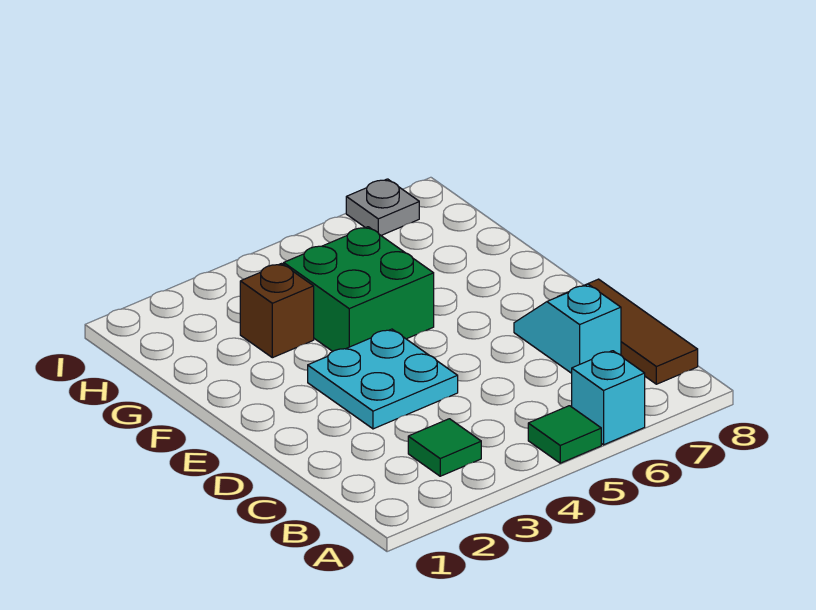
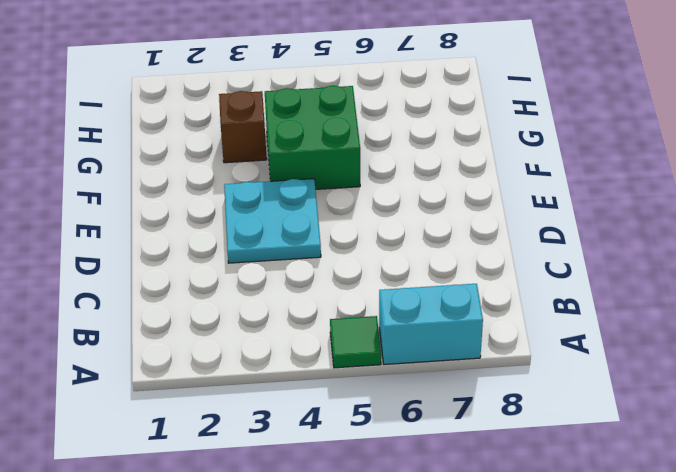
cyan brick A6:A7 level 1 -> cyan brick A6 level 1
none -> green tile B3 level 1
none -> brown tile B8:D8 level 1

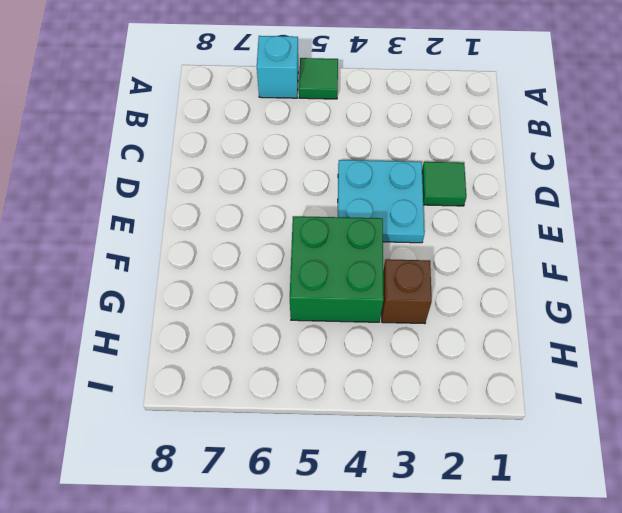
green tile D2 level 1 -> green tile B3 level 1
none -> brown tile B8:D8 level 1
none -> cyan slope C7:D7 level 1 top C

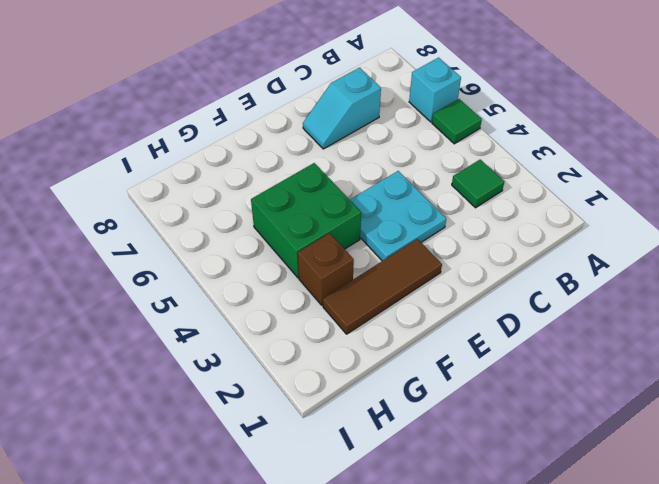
brown tile E2:G2 level 1 -> brown tile B8:D8 level 1
none -> grey plate I7 level 1

